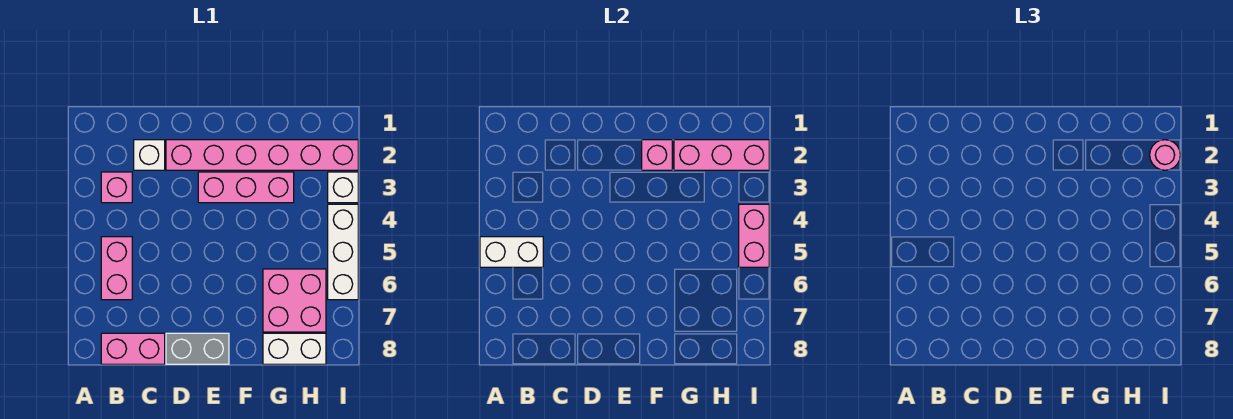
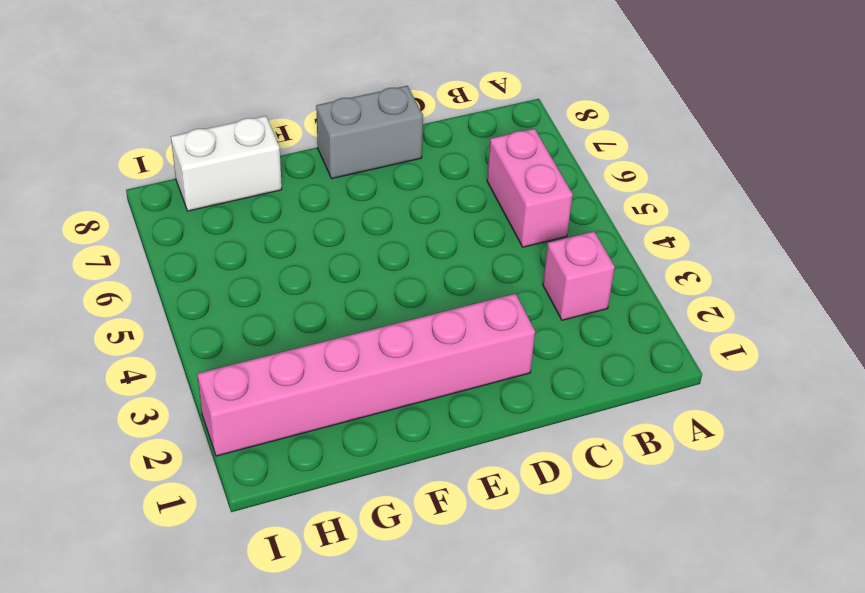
none -> pink brick B8:C8 level 1
none -> white brick C2 level 1
none -> pink brick E3:G3 level 1

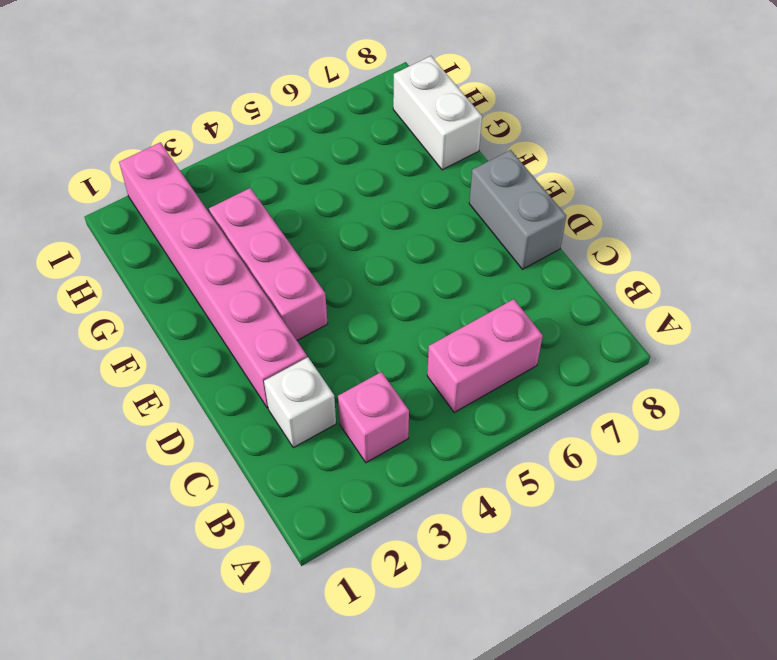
none -> pink brick B8:C8 level 1
none -> pink brick G6:H7 level 1
none -> white brick I3 level 1

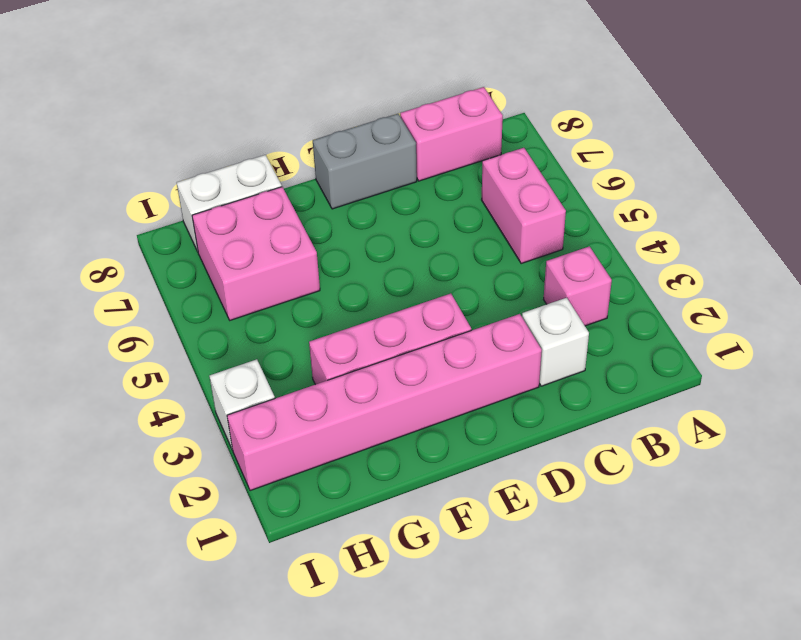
none -> white brick I4:I6 level 1
none -> white brick A5:B5 level 2
none -> pink brick F2 level 2

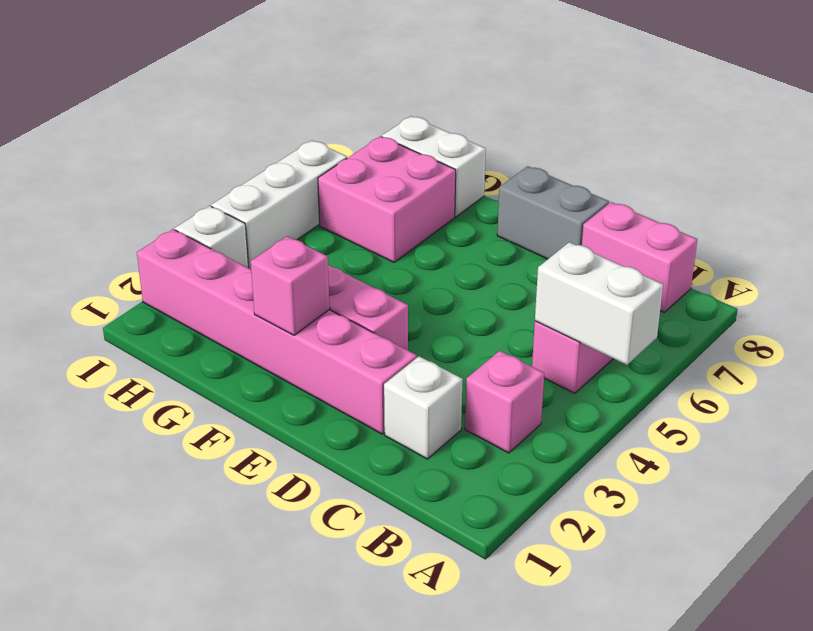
none -> pink brick G2:I2 level 2
none -> pink brick I4:I5 level 2
none -> pink round brick I2 level 3

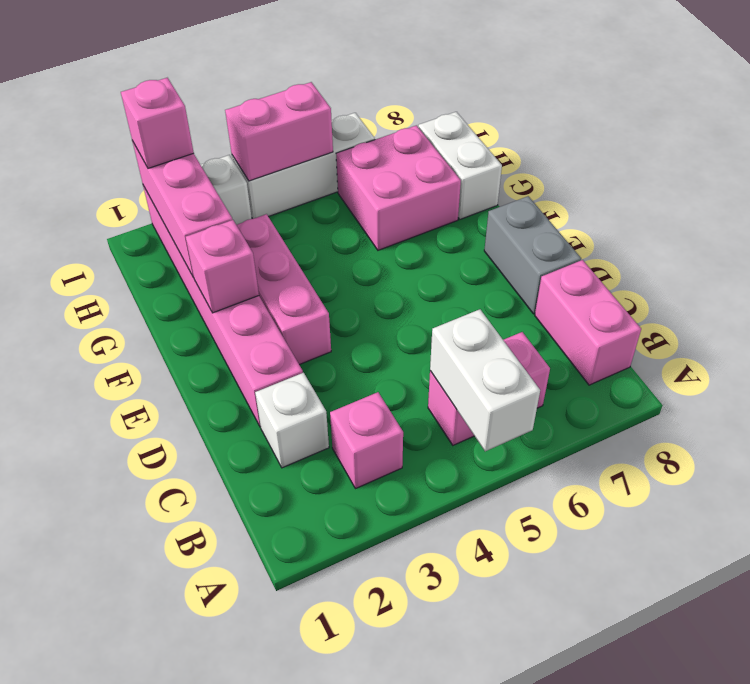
pink brick I2 level 3 -> pink round brick I2 level 3

